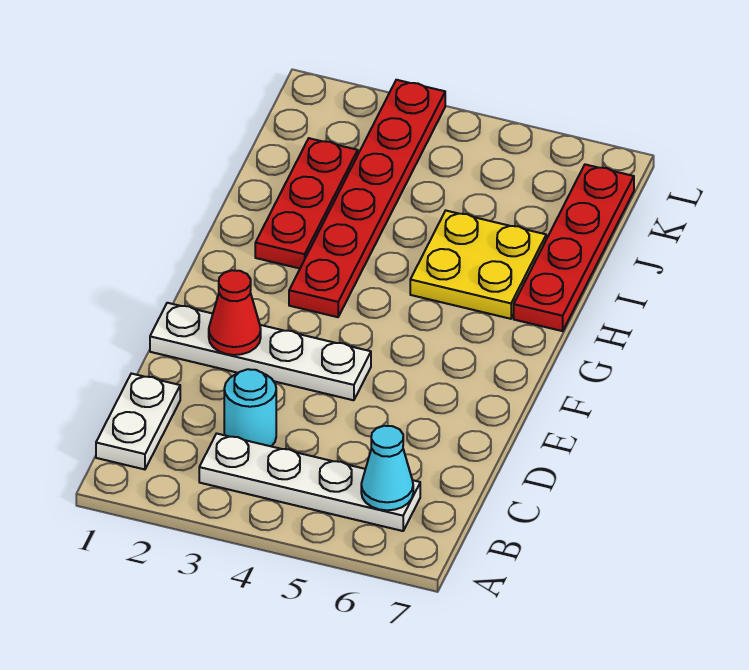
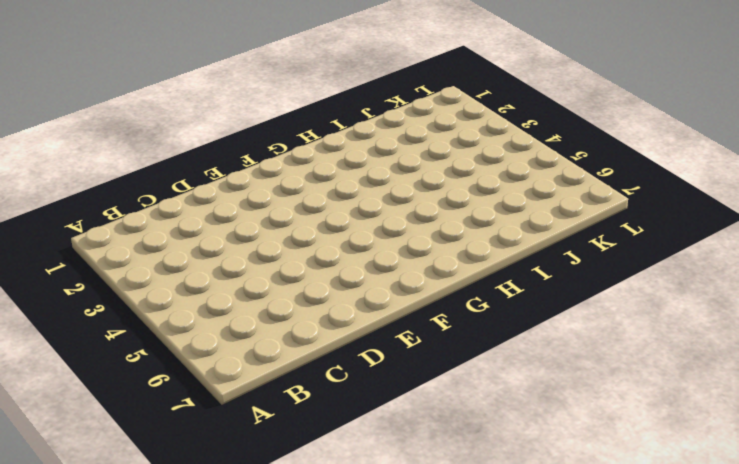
none -> white plate B1:C1 level 1
none -> white plate B3:B6 level 1

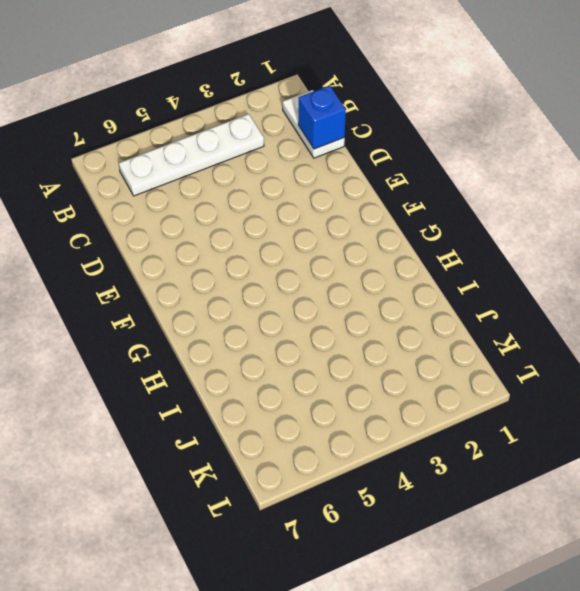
blue brick C1 level 2 -> none
none -> cyan round brick C3 level 1
none -> white plate E1:E4 level 1

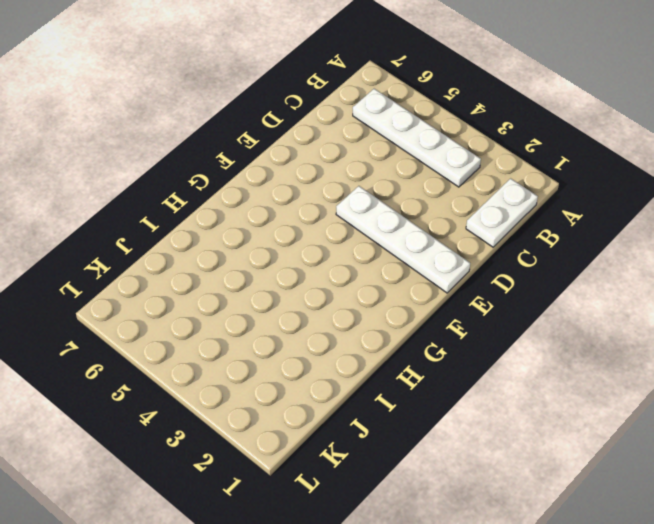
none -> cyan round brick C3 level 1
none -> red plate G3:L3 level 1

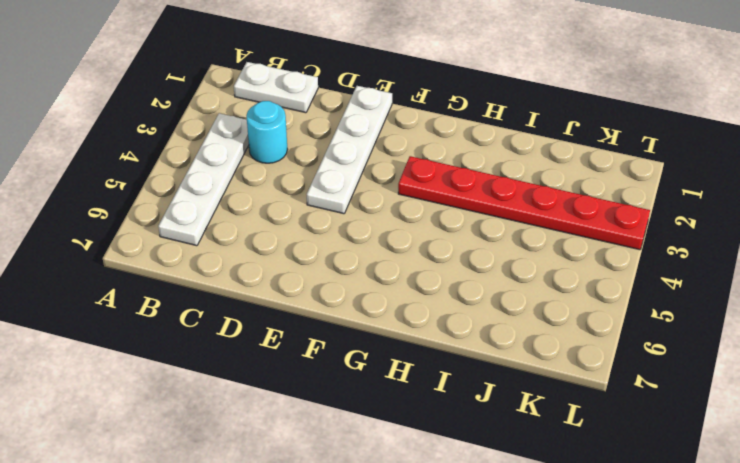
none -> red plate H2:J2 level 1
none -> yellow plate H5:I6 level 1

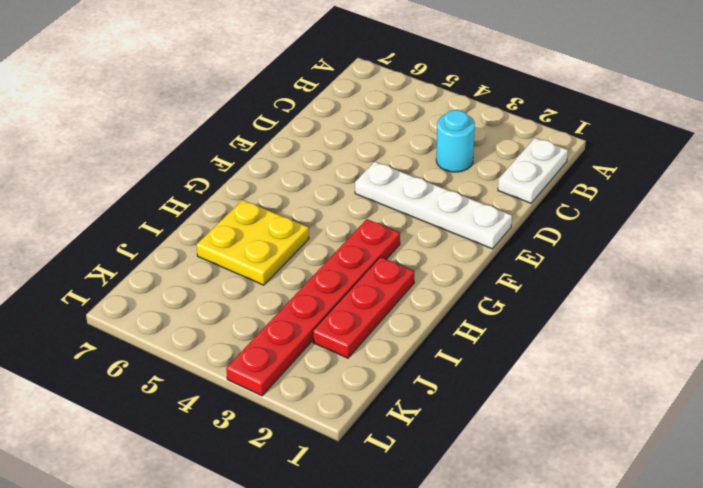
none -> white plate B3:B6 level 1
none -> red plate H7:K7 level 1

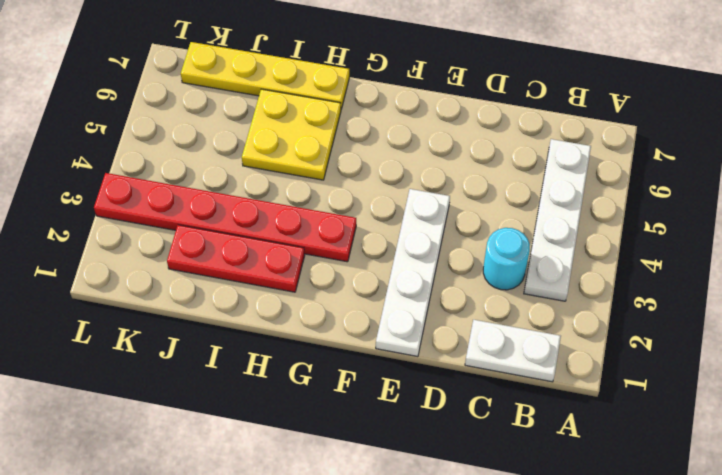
yellow plate H7:K7 level 1 -> red plate H7:K7 level 1
none -> cyan cone B6 level 2
none -> red cone E2 level 2

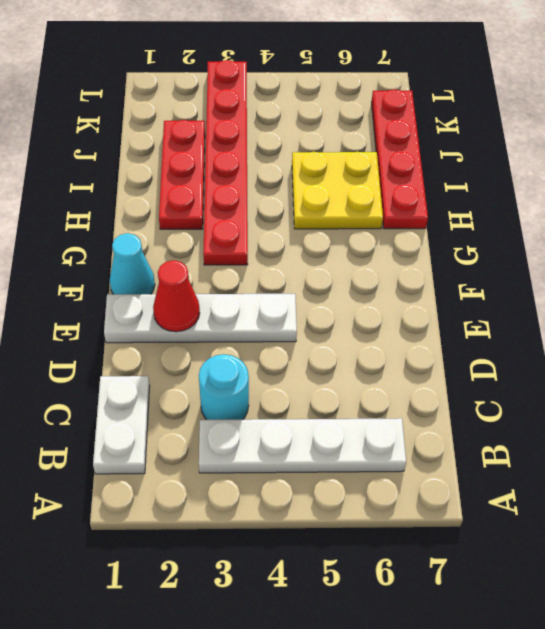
cyan cone F1 level 1 -> cyan cone B6 level 2

